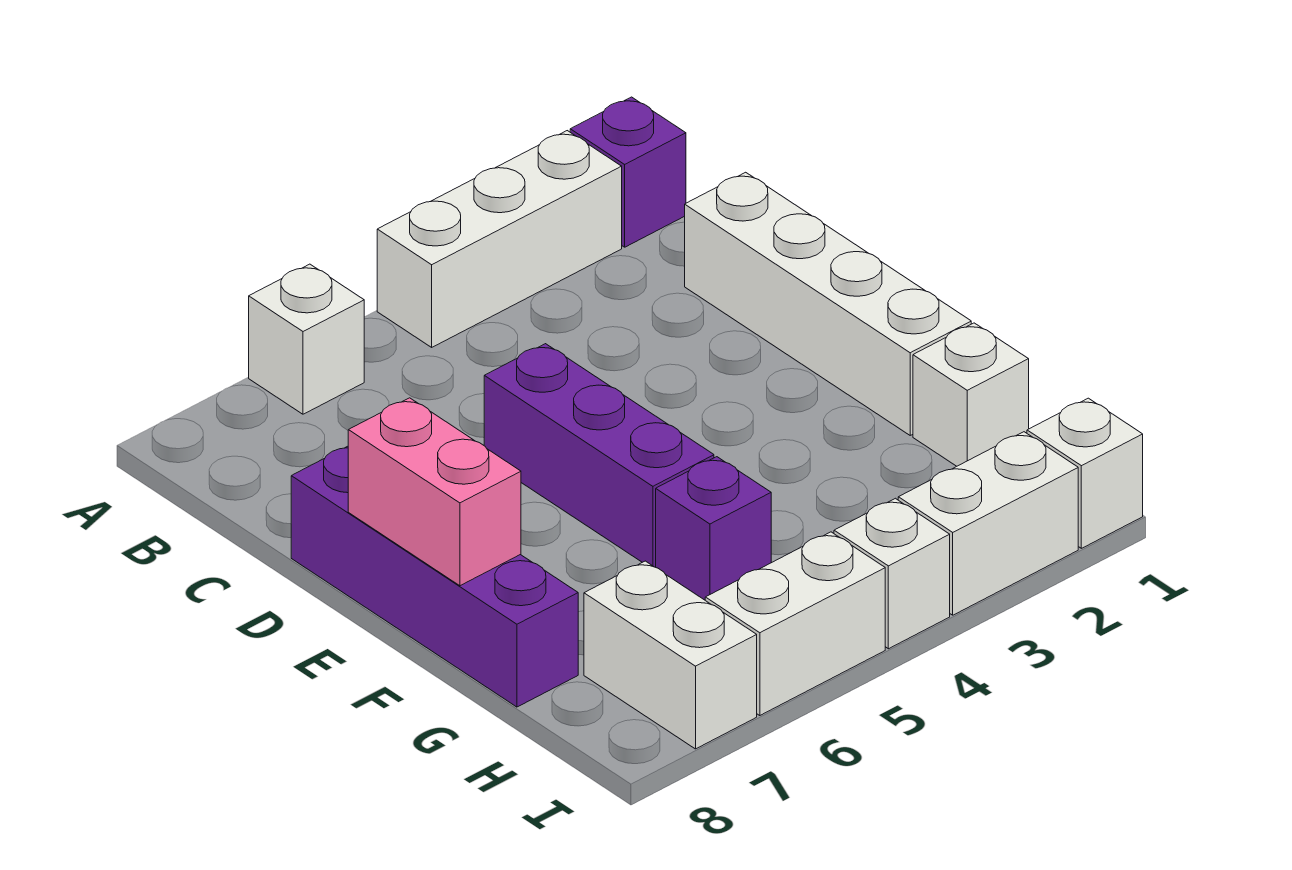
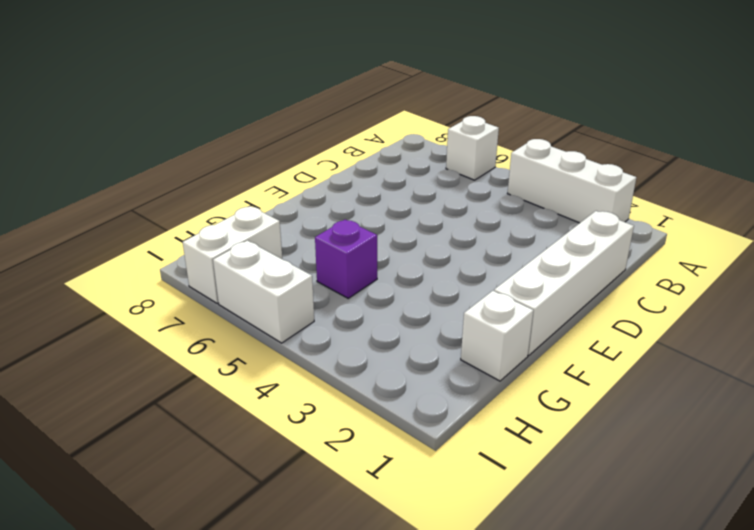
none -> purple brick A1 level 1
none -> purple brick D5:F5 level 1
none -> purple brick D8:G8 level 1

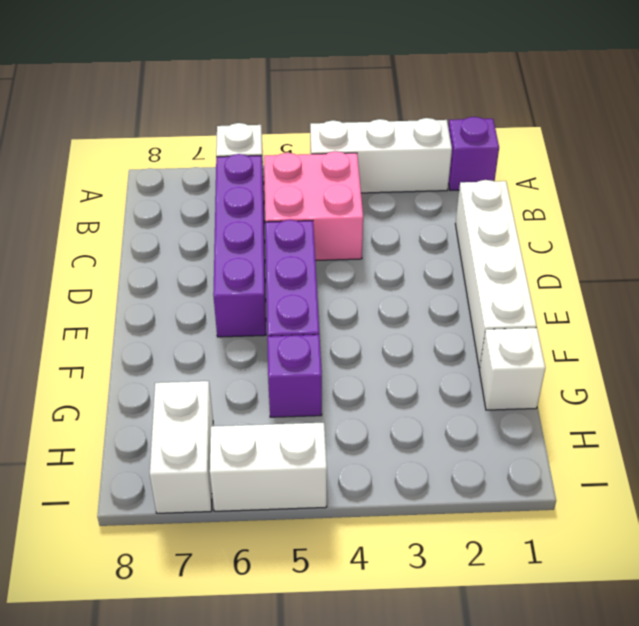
pink brick B4:C5 level 1 -> none
purple brick B6:E6 level 1 -> purple brick D8:G8 level 1
none -> white brick I1 level 1
none -> white brick I2:I3 level 1
none -> white brick I4 level 1

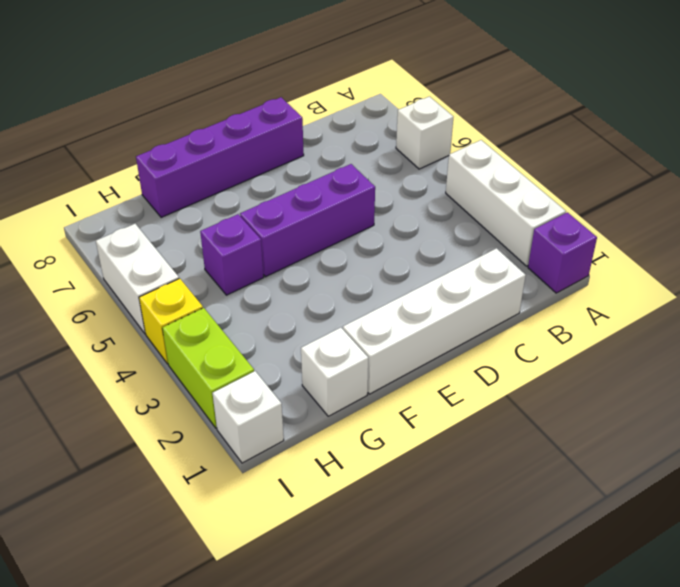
lime brick I2:I3 level 1 -> white brick I2:I3 level 1
yellow brick I4 level 1 -> white brick I4 level 1
none -> white brick H7:I7 level 1
none -> pink brick E8:F8 level 2

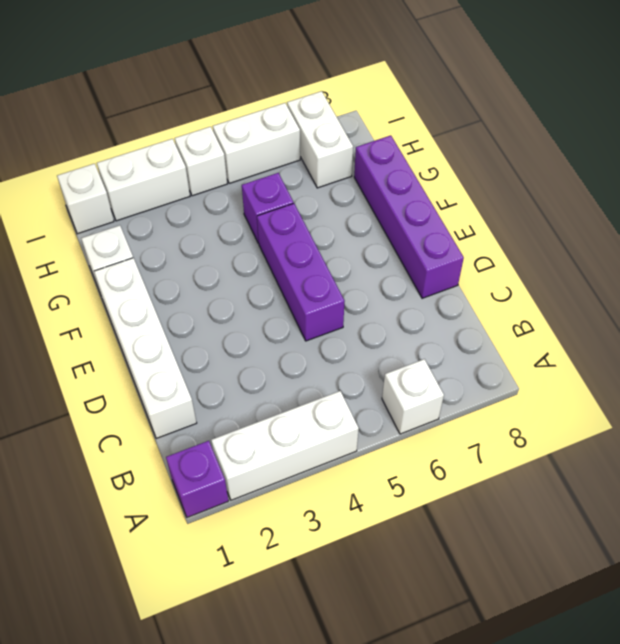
none -> pink brick E8:F8 level 2

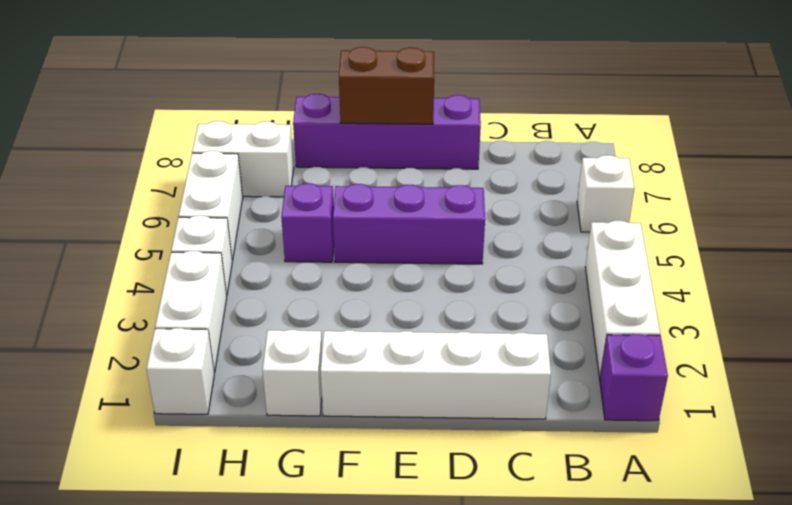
brown brick E8:F8 level 2 -> pink brick E8:F8 level 2

